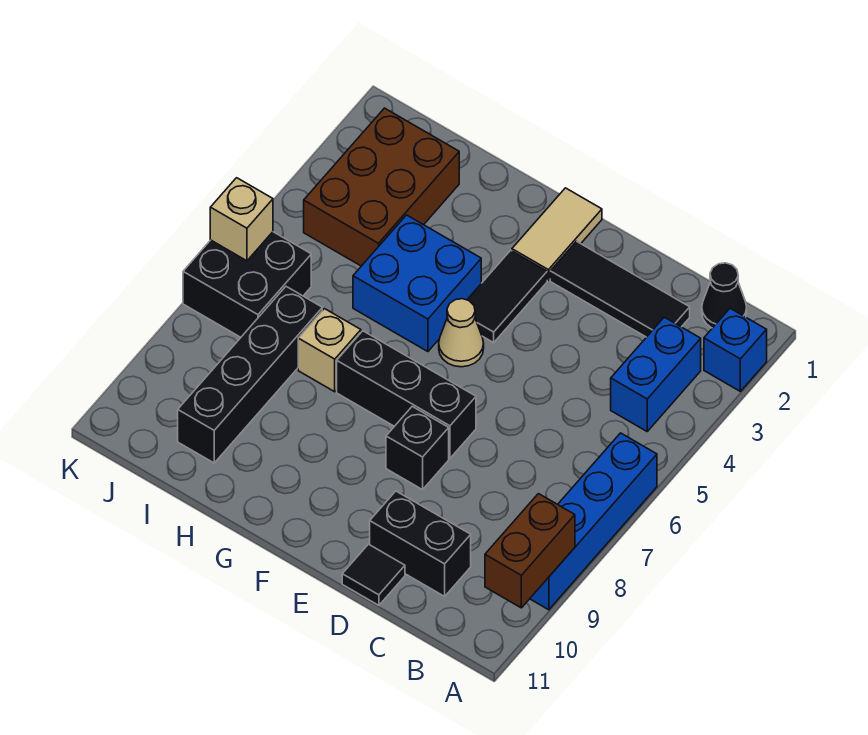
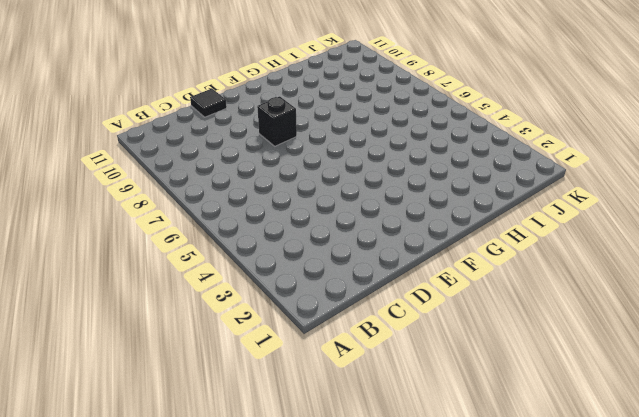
none -> blue brick A2 level 1
none -> blue brick A6:A9 level 1
none -> black cone B1 level 1

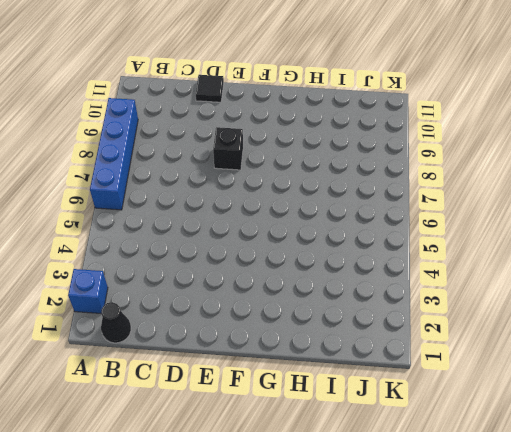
none -> blue brick B3:B4 level 1
none -> black tile C2:E2 level 1
none -> black brick C10:D10 level 1

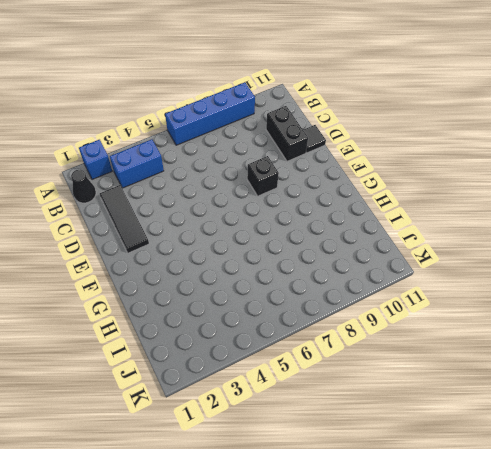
none -> black brick E7:G7 level 1
none -> tan tile F1:F2 level 1
none -> black tile F3:F4 level 1

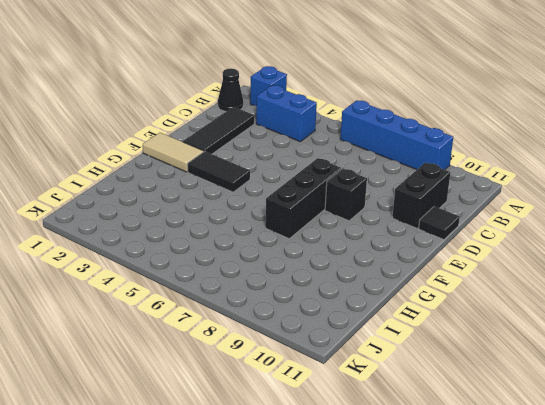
none -> tan cone F5 level 1
none -> blue brick G4:H5 level 1
none -> tan brick H7 level 1

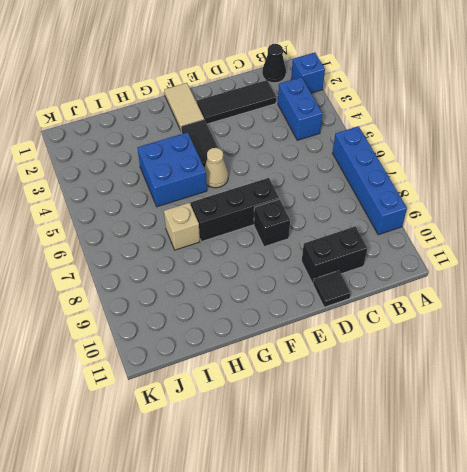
none -> brown brick I2:J4 level 1
none -> black brick I7:I10 level 1
none -> black brick J6:K7 level 1

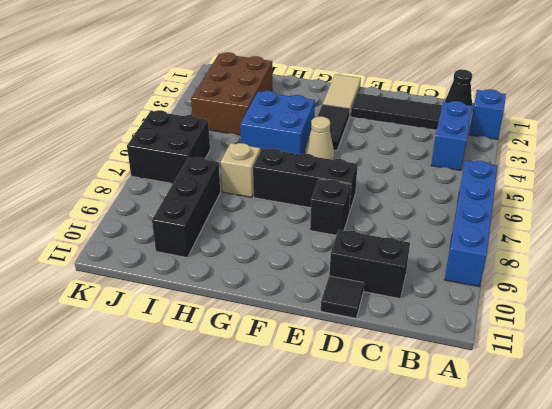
black brick I8:I10 level 1 -> black brick I7:I10 level 1
none -> brown brick A9:A10 level 2
none -> tan brick K6 level 2

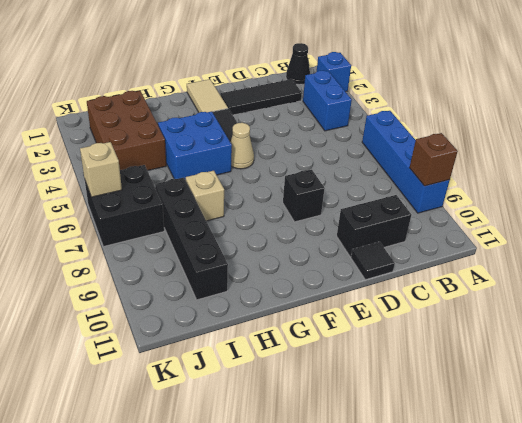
brown brick A9 level 2 -> brown brick A9:A10 level 2
none -> black brick E7:G7 level 1

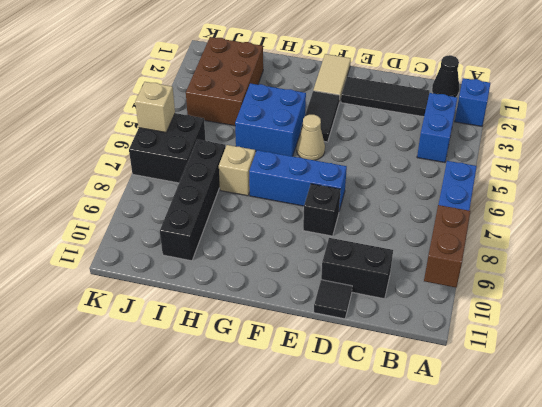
blue brick E7:G7 level 1 -> black brick E7:G7 level 1

